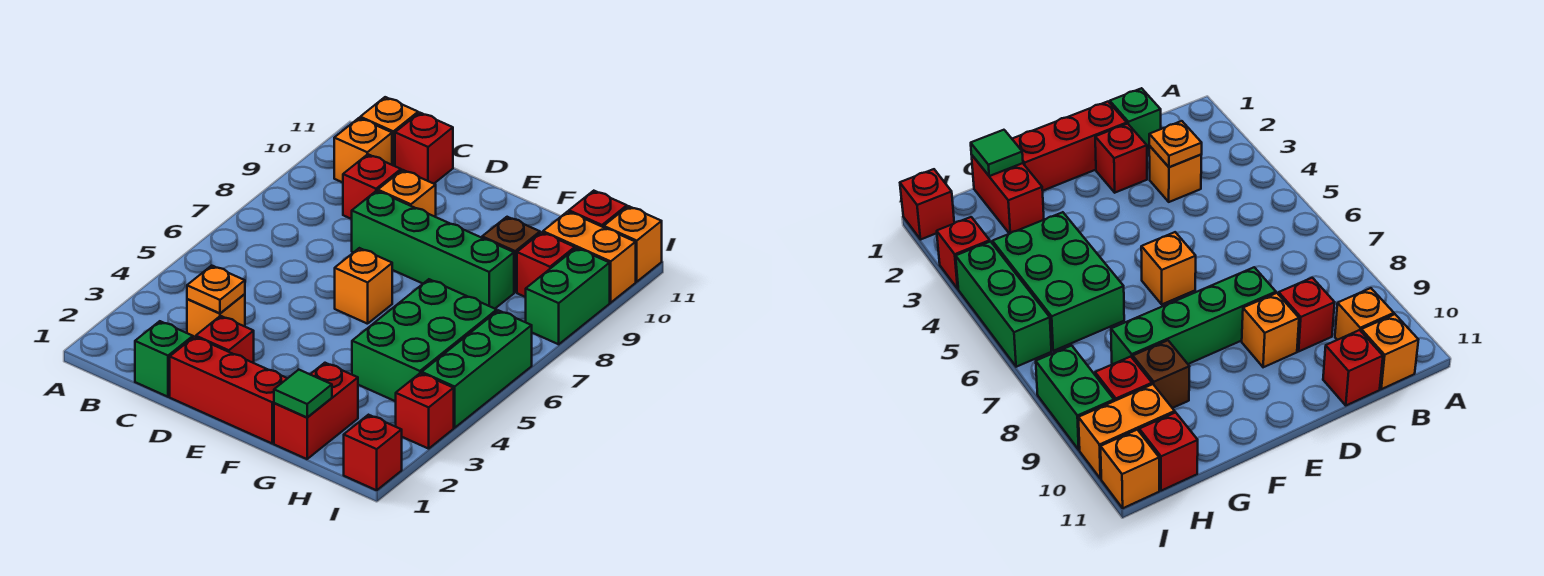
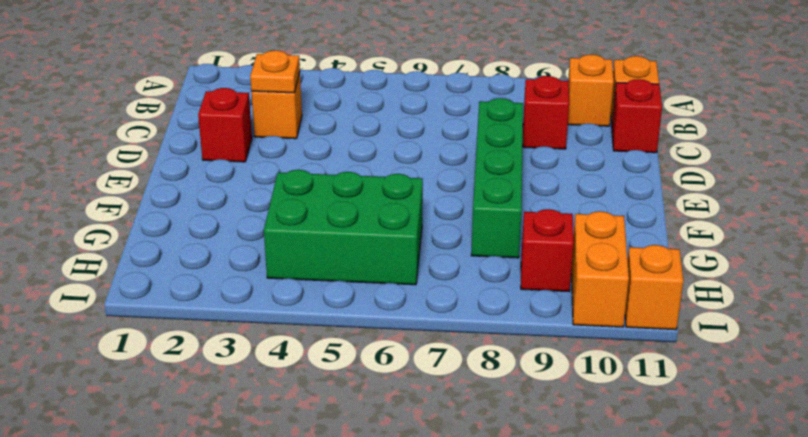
none -> green brick C1 level 1
none -> red brick D1:F1 level 1
none -> orange brick D9 level 1

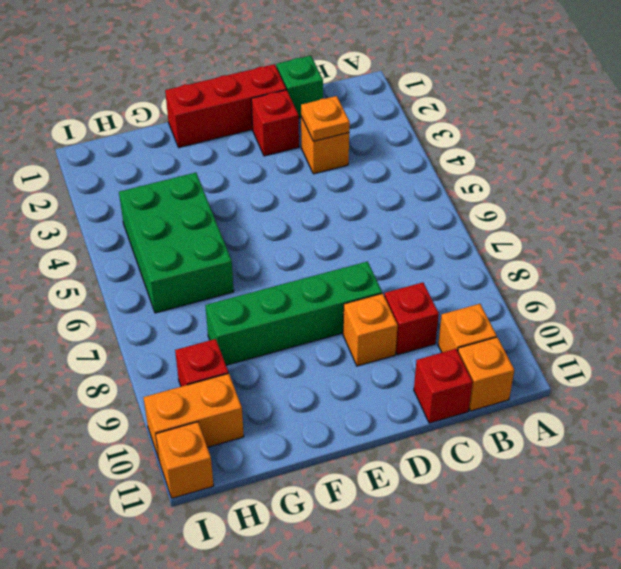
none -> orange brick E6 level 1
none -> red brick G1:G2 level 1
none -> brown brick G9 level 1

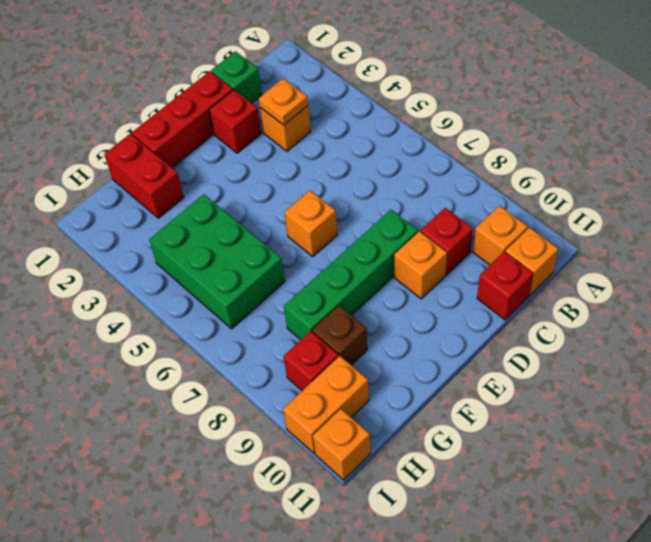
none -> red brick H11 level 1
none -> red brick I1 level 1
none -> red brick I3 level 1

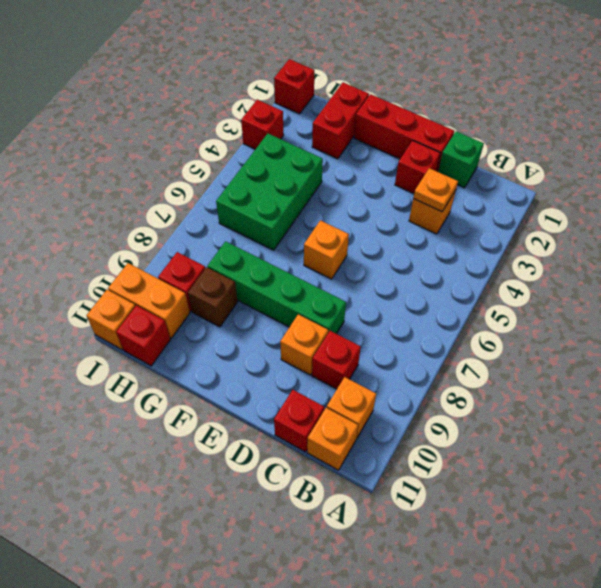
none -> green brick I4:I6 level 1
none -> green brick I8:I9 level 1
none -> green tile G1 level 2

